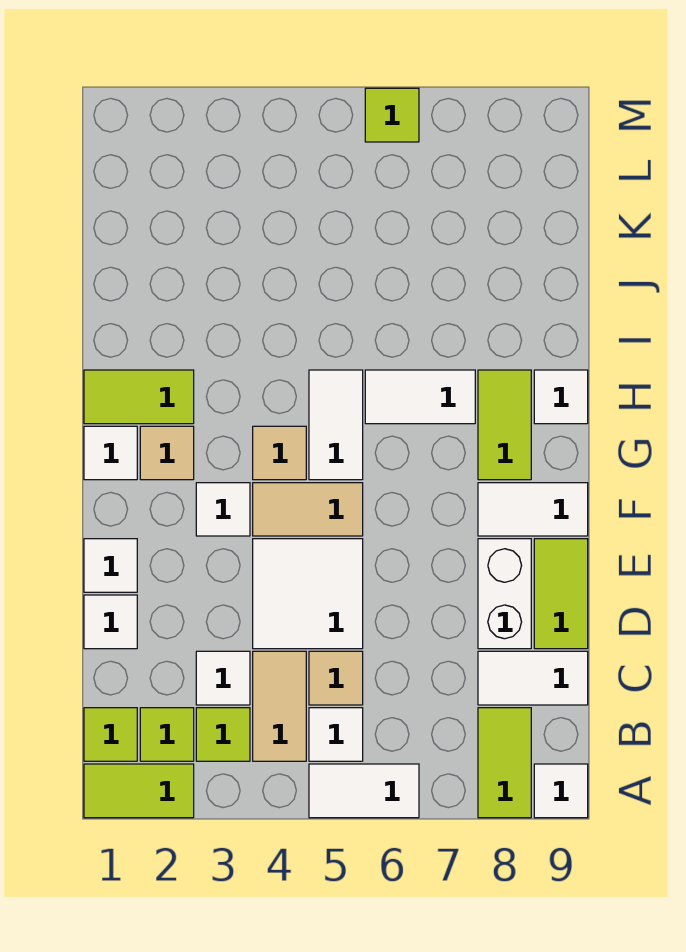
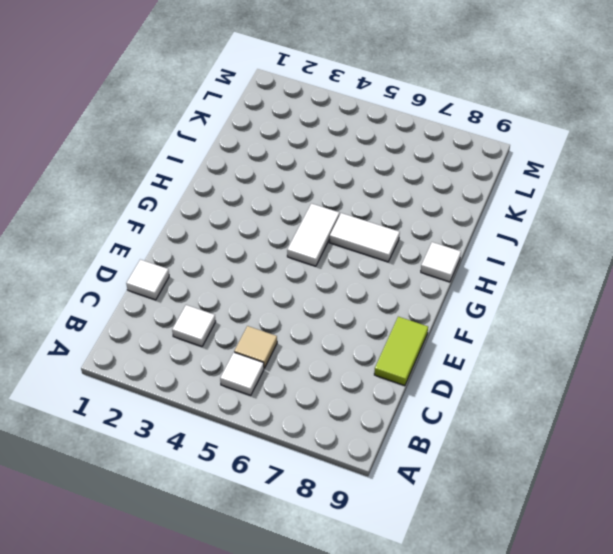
none -> lime tile A1:A2 level 1
none -> white tile A5:A6 level 1
none -> lime tile A8:B8 level 1

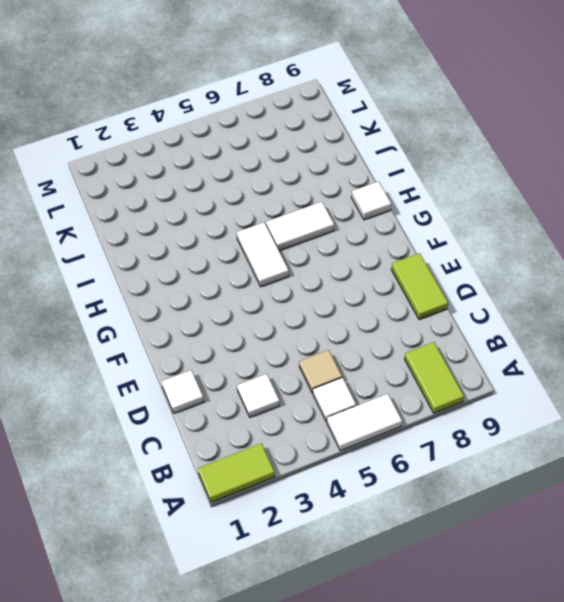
none -> white tile A9 level 1
none -> lime tile B1 level 1
none -> lime tile B2 level 1

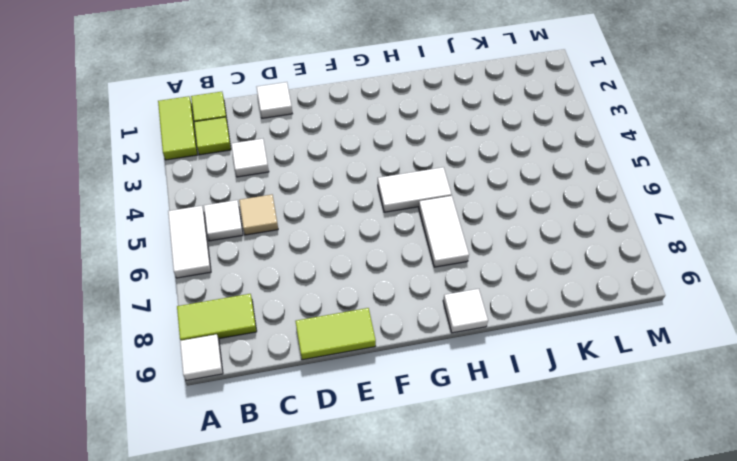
none -> lime tile B3 level 1
none -> tan tile B4:C4 level 1
none -> white tile C8:C9 level 1

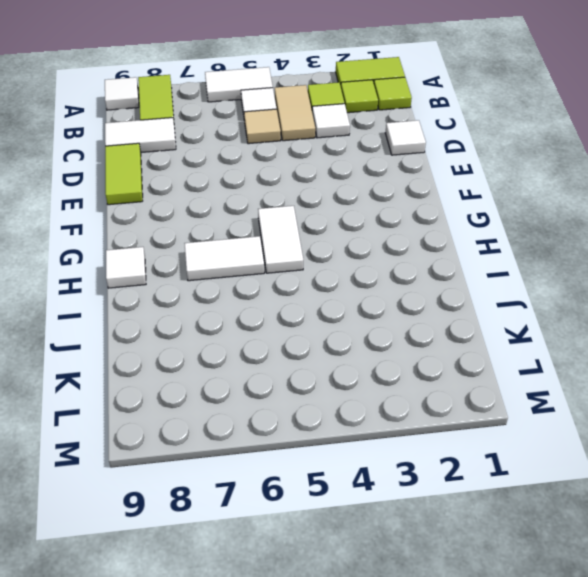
none -> white tile D4:E5 level 1
none -> white brick D8:E8 level 1
none -> white tile E1 level 1

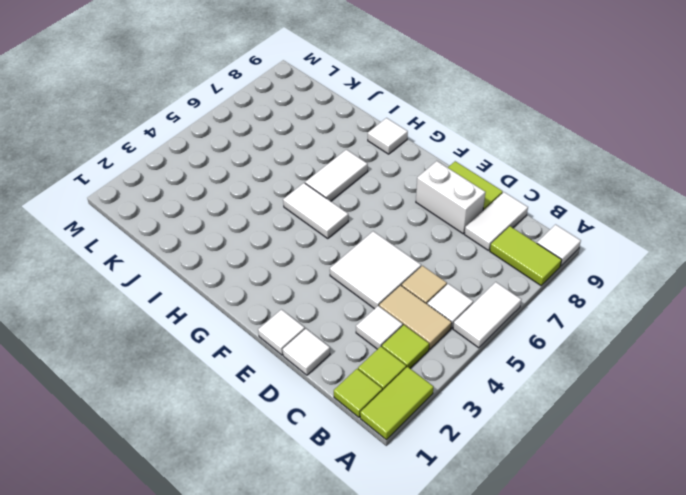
none -> white tile F3 level 1
none -> tan tile F4:F5 level 1
none -> white tile F8:F9 level 1

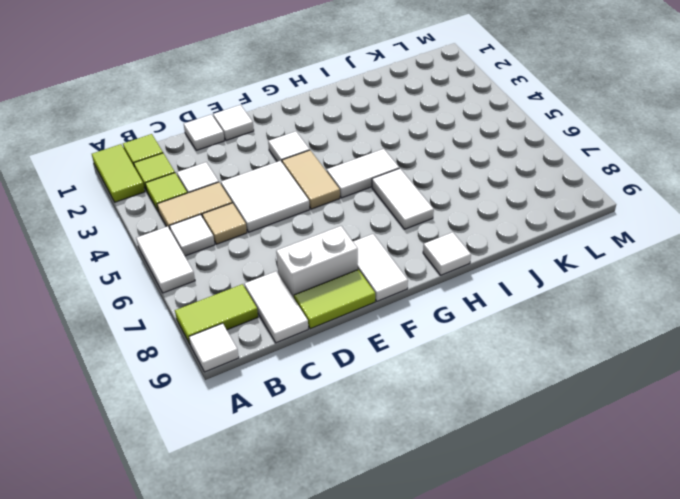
none -> white tile G1 level 1
none -> tan tile G2 level 1
none -> tan tile G4 level 1

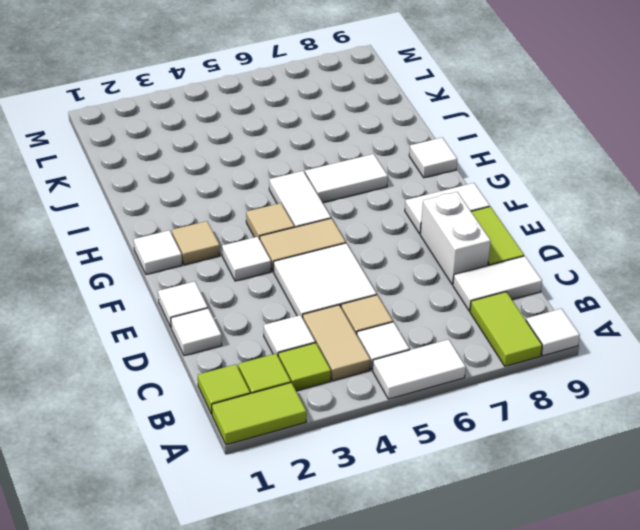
none -> lime tile G8:H8 level 1
none -> lime tile H1:H2 level 1
none -> lime tile M6 level 1

